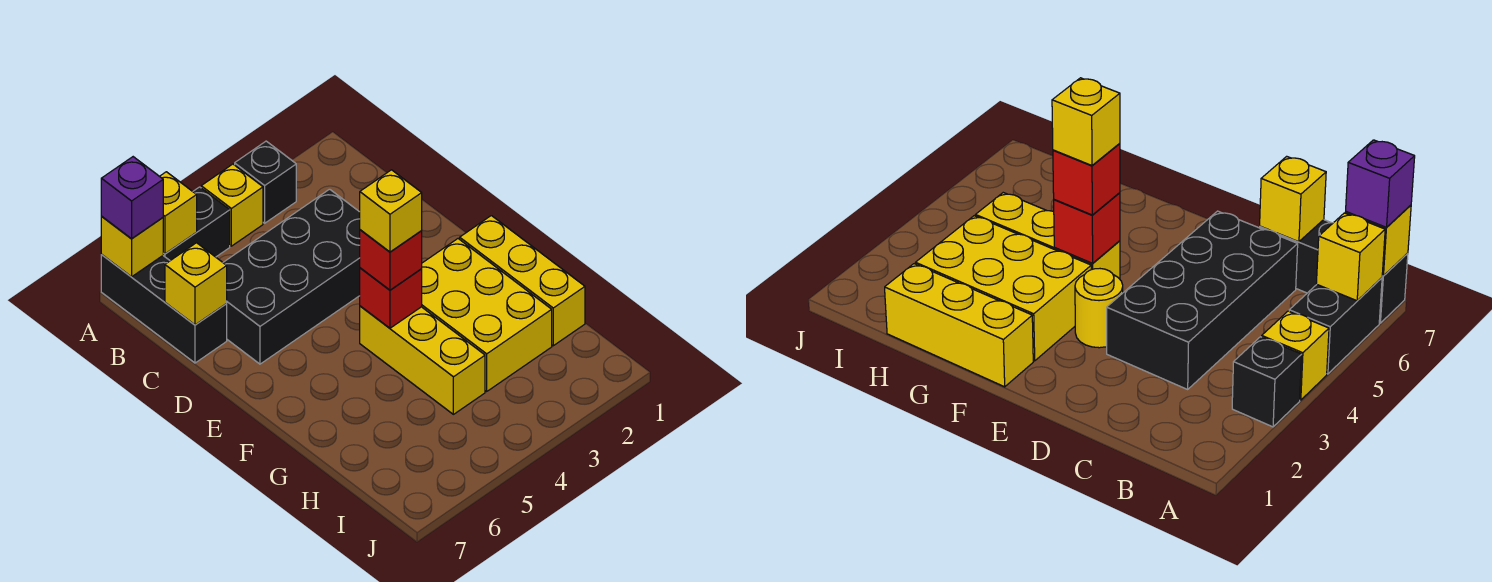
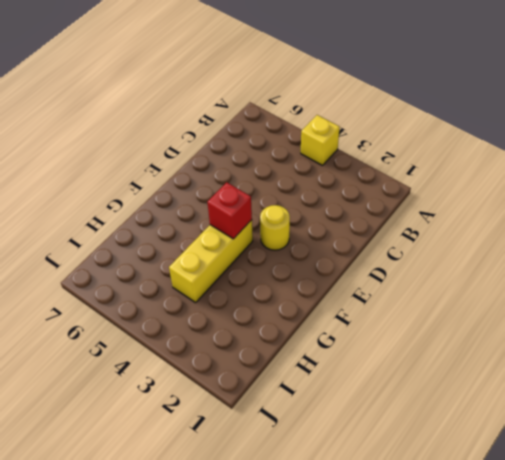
none -> black brick A3 level 1
none -> black brick A5:A6 level 1
none -> black brick A7:C7 level 1

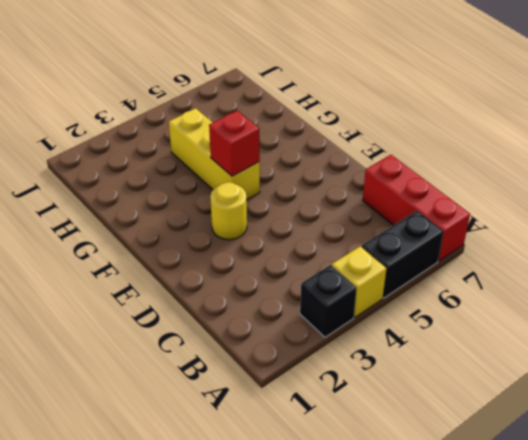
red brick A7:C7 level 1 -> black brick A7:C7 level 1
none -> black brick C3:D6 level 1
none -> yellow brick F1:H1 level 1
none -> yellow brick F2:H3 level 1

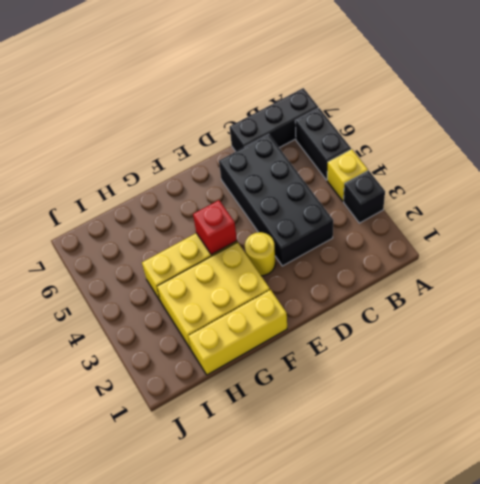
none -> yellow brick A6 level 2
none -> yellow brick A7 level 2
none -> yellow brick C7 level 2

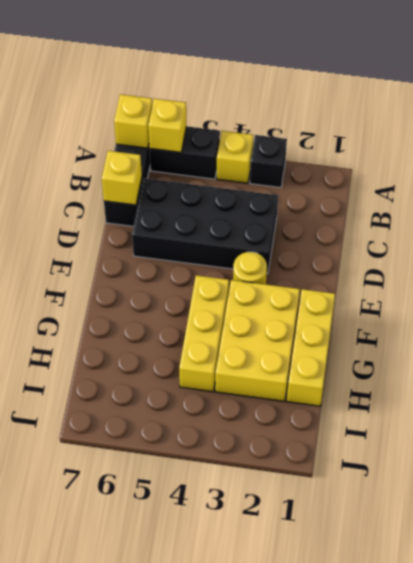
none -> red brick F4 level 2
none -> purple brick A7 level 3
none -> red brick F4 level 3

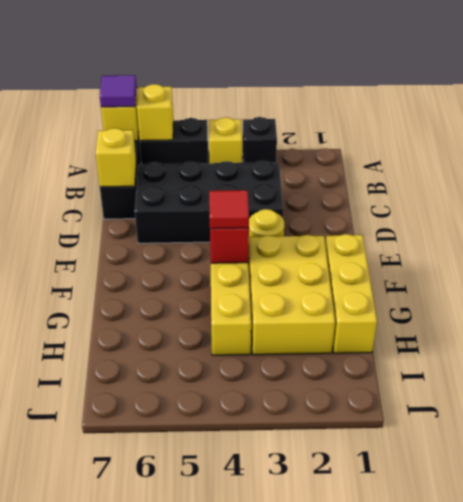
purple tile A7 level 3 -> purple brick A7 level 3
red tile F4 level 3 -> red brick F4 level 3
none -> yellow brick F4 level 4

